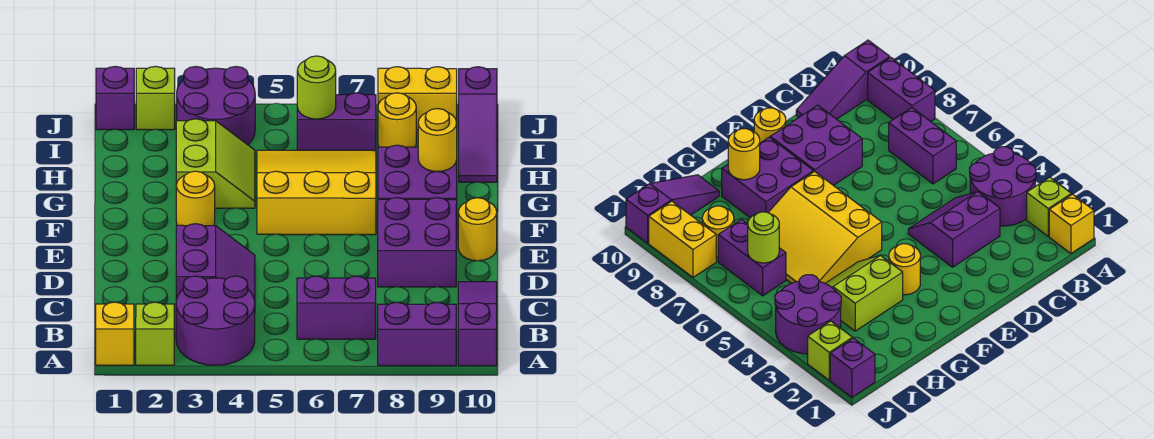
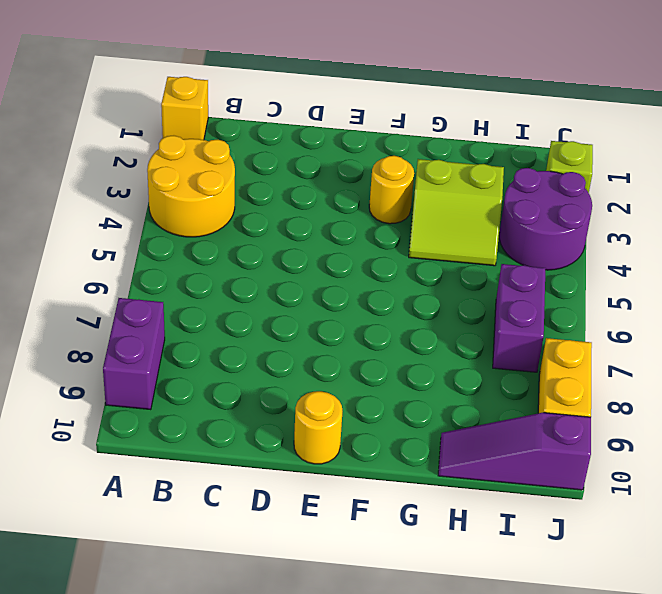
yellow round brick A3:B4 level 1 -> purple round brick A3:B4 level 1
none -> lime brick A2 level 1
none -> purple slope A10:C10 level 1 top A
none -> purple brick B6:B7 level 1

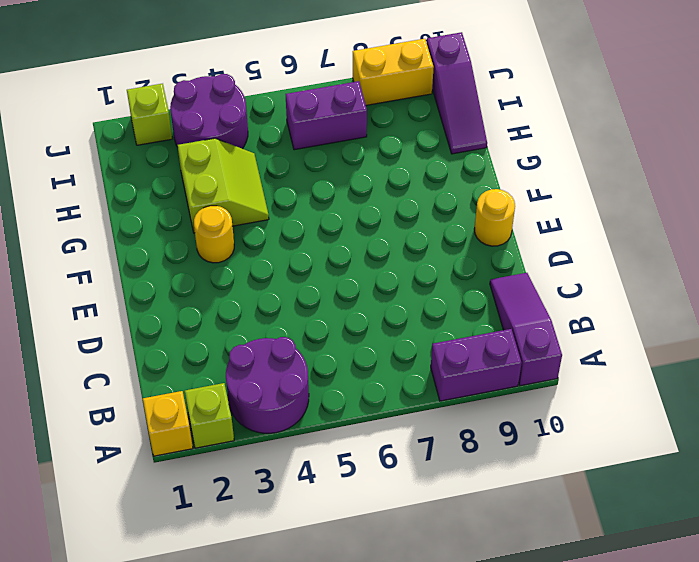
none -> purple brick B6:B7 level 1
none -> purple slope C3:D4 level 1 top 3
none -> purple brick D8:E9 level 1

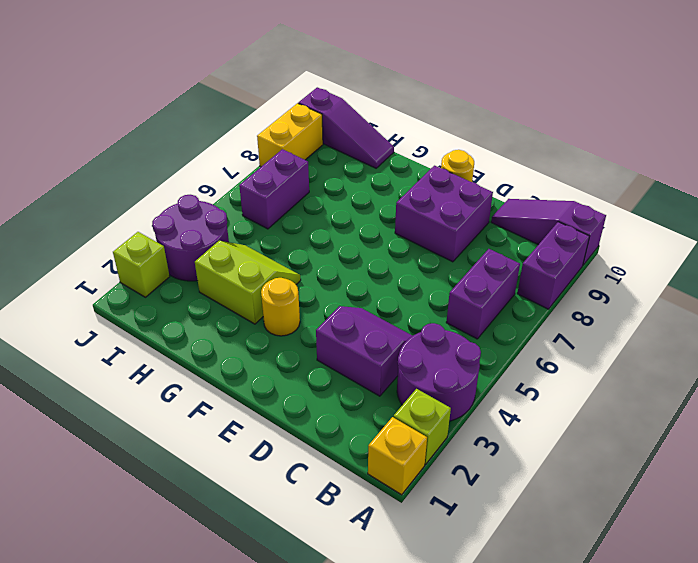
none -> yellow slope F5:H7 level 1 top F
none -> purple brick F8:G9 level 1
none -> yellow round brick I8 level 1

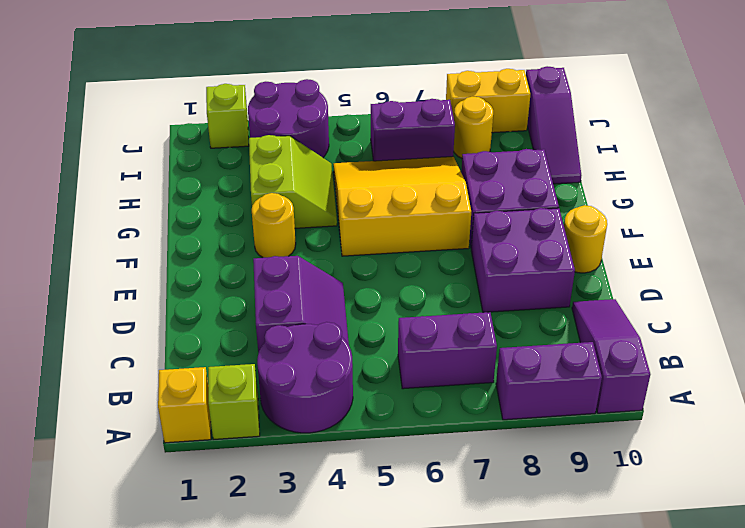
none -> purple brick J1 level 1
none -> yellow round brick G9 level 2
none -> lime round brick I6 level 2

